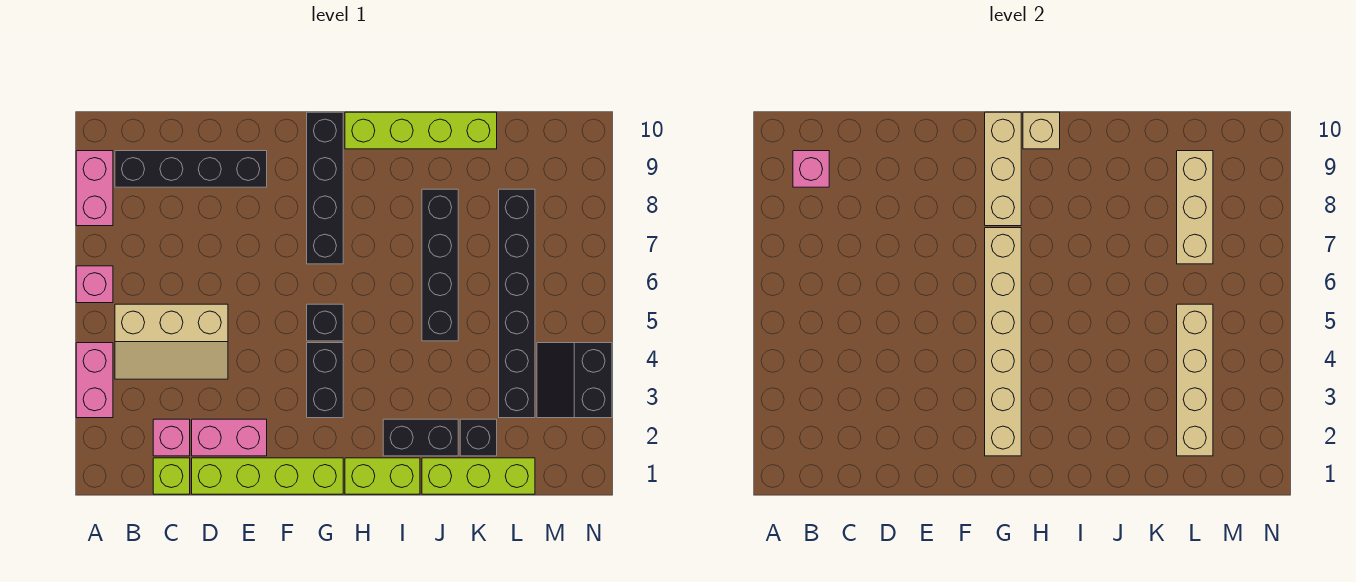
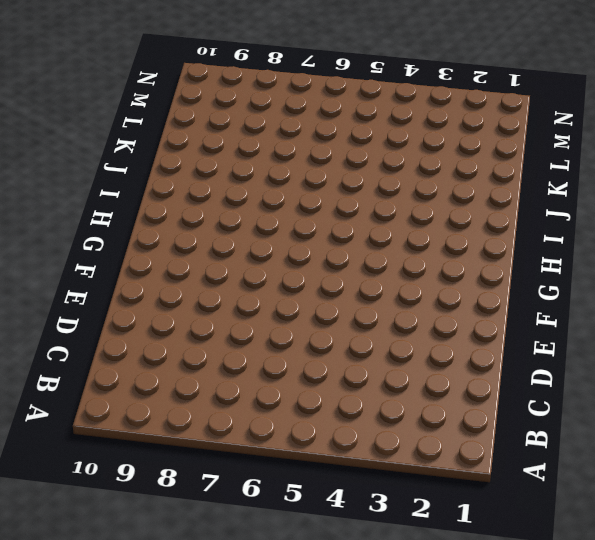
none -> pink brick A3:A4 level 1
none -> pink brick A6 level 1
none -> pink brick A8:A9 level 1

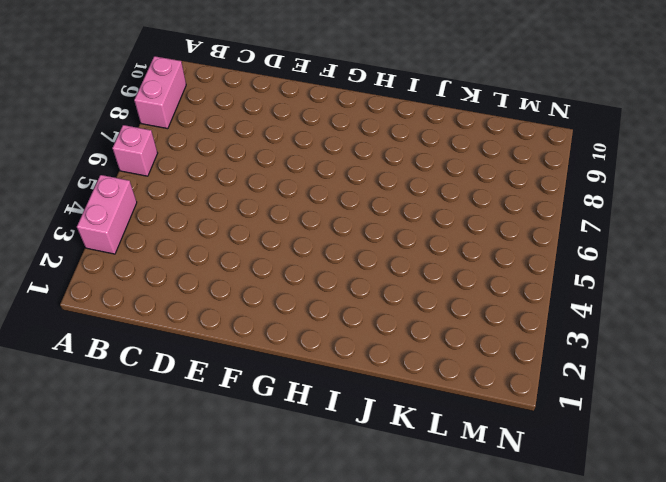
none -> tan slope B4:D5 level 1 top 5
none -> black brick B9:E9 level 1
none -> lime brick C1 level 1

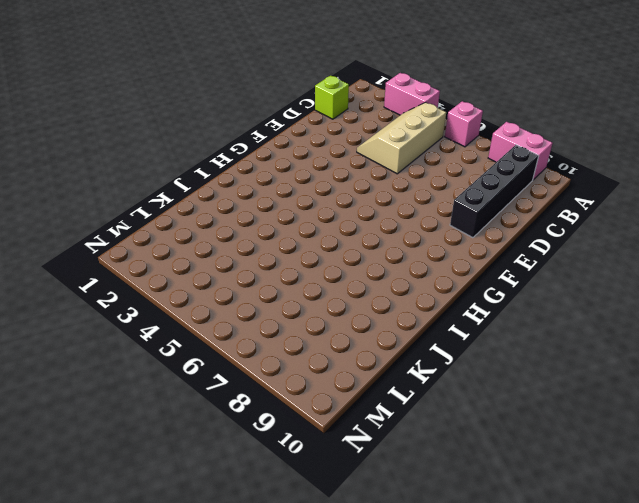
none -> pink brick C2 level 1
none -> lime brick D1:G1 level 1
none -> pink brick D2:E2 level 1

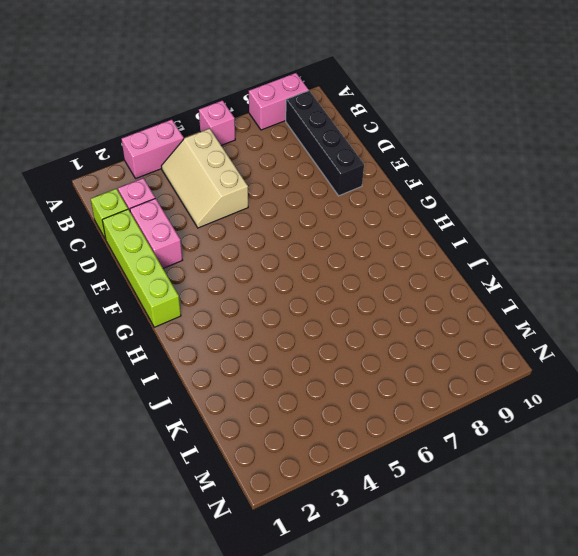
none -> black brick G3:G4 level 1
none -> black brick G5 level 1
none -> black brick G7:G10 level 1

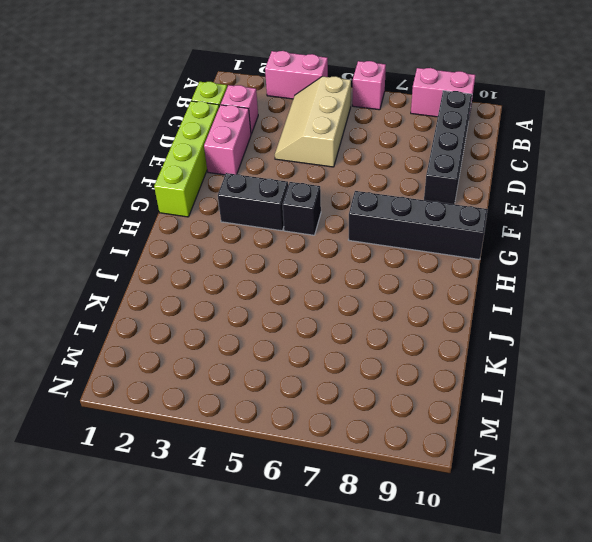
none -> lime brick H1:I1 level 1
none -> lime brick H10:K10 level 1
none -> black brick I2:J2 level 1

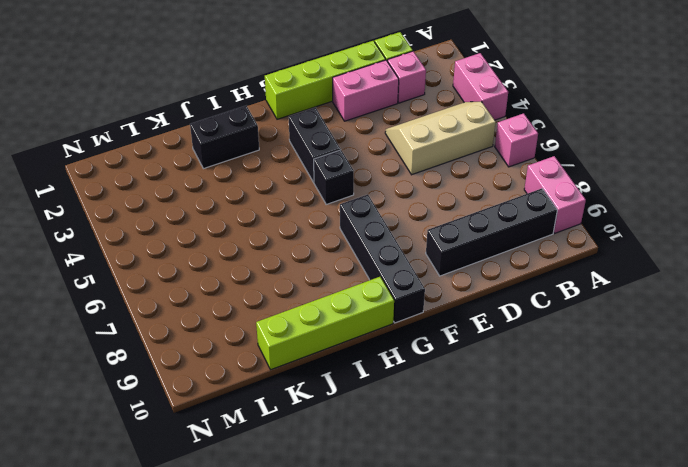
none -> lime brick H1:I1 level 1
none -> lime brick J1:L1 level 1
none -> black brick J5:J8 level 1

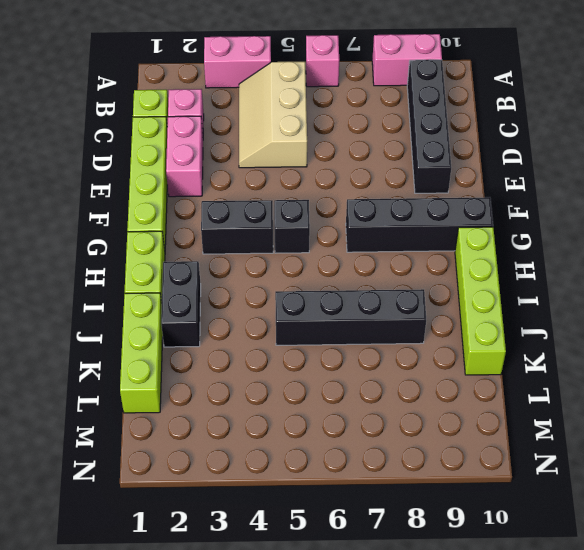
none -> black brick K2 level 1
none -> black brick L3:L8 level 1
none -> black slope M3:N4 level 1 top N

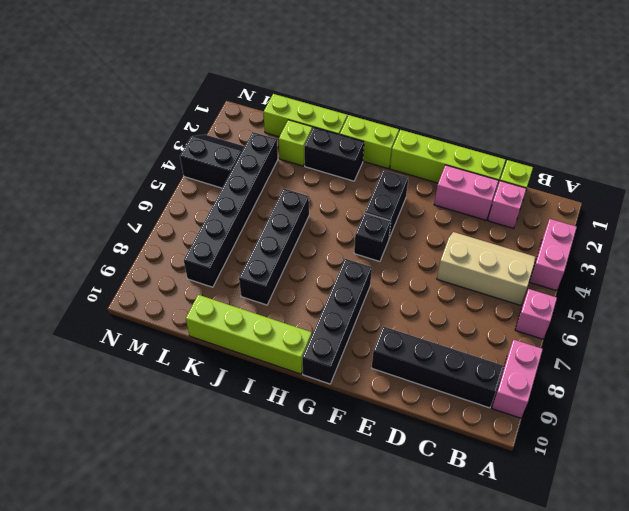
lime brick K2 level 1 -> black brick K2 level 1
black slope M3:N4 level 1 top 4 -> black slope M3:N4 level 1 top N
none -> pink brick B9 level 2
none -> tan brick G2:G7 level 2
none -> tan brick G8:G10 level 2

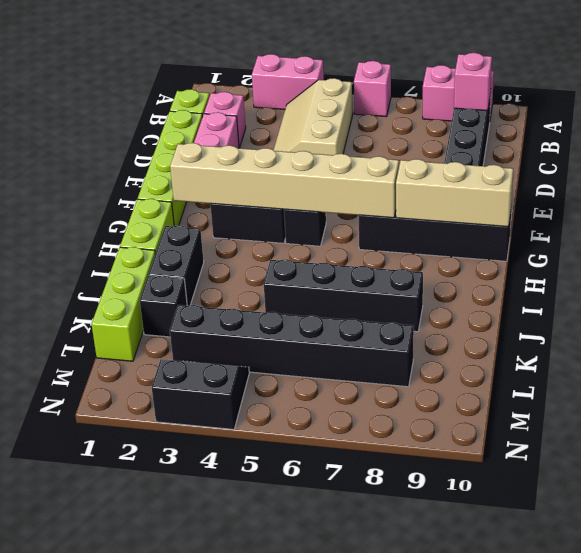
none -> lime brick H10:K10 level 1
none -> tan brick H10 level 2
none -> tan brick L2:L5 level 2

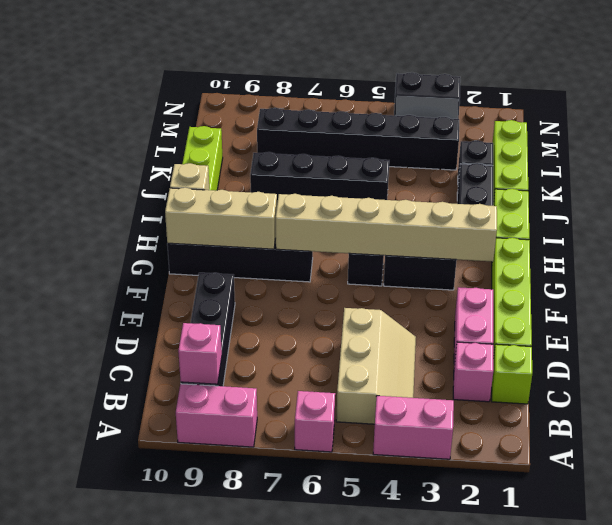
none -> tan brick L2:L5 level 2
none -> tan brick L7:L9 level 2

